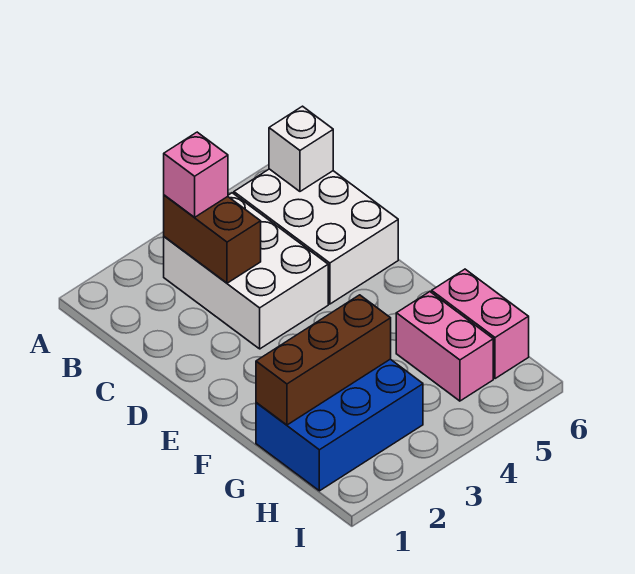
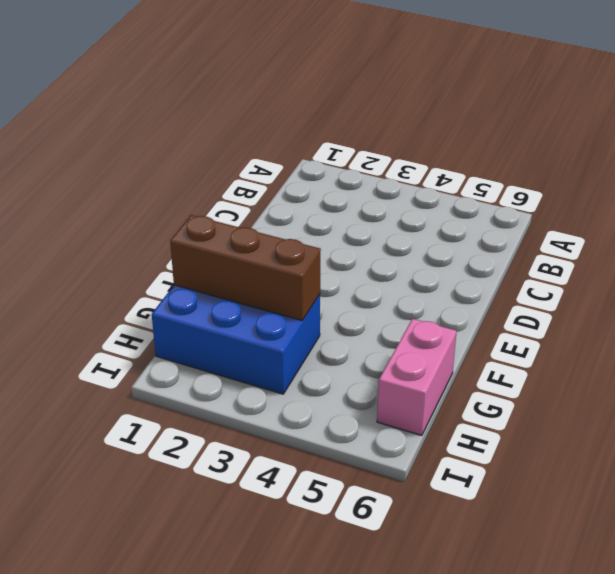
none -> white brick B3:D4 level 1
none -> white brick B5:D6 level 1

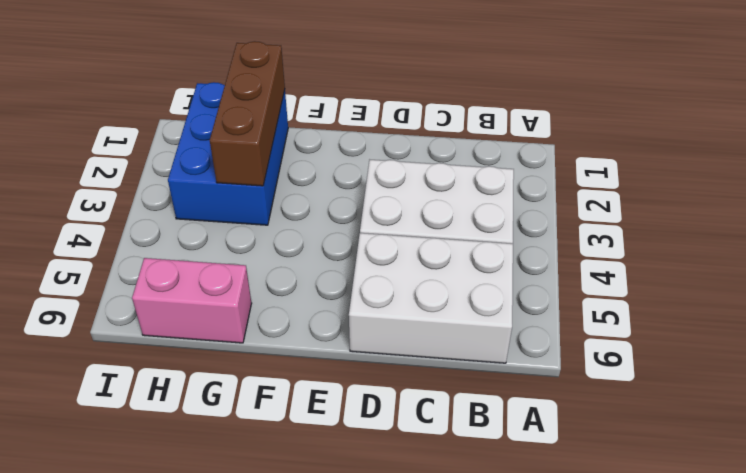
none -> pink brick G5:H5 level 1
none -> brown brick B3:C3 level 2

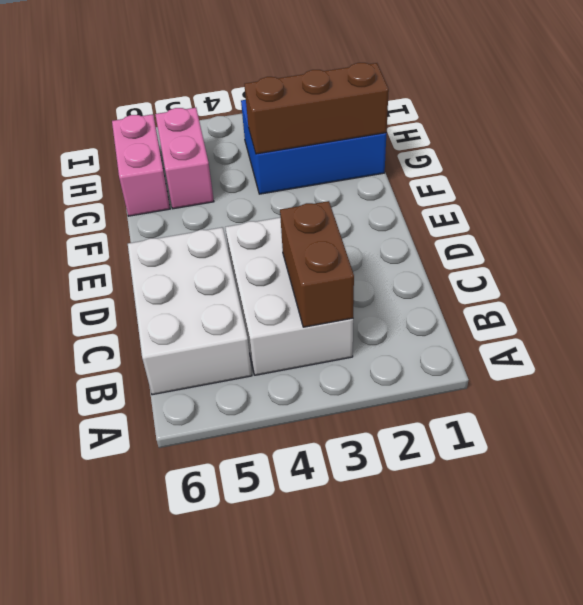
none -> white brick B6 level 2
none -> pink brick B3 level 3

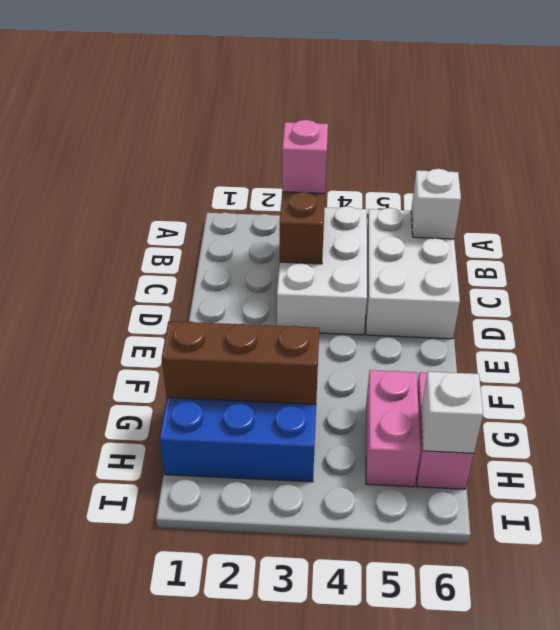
white brick H6 level 2 -> none

